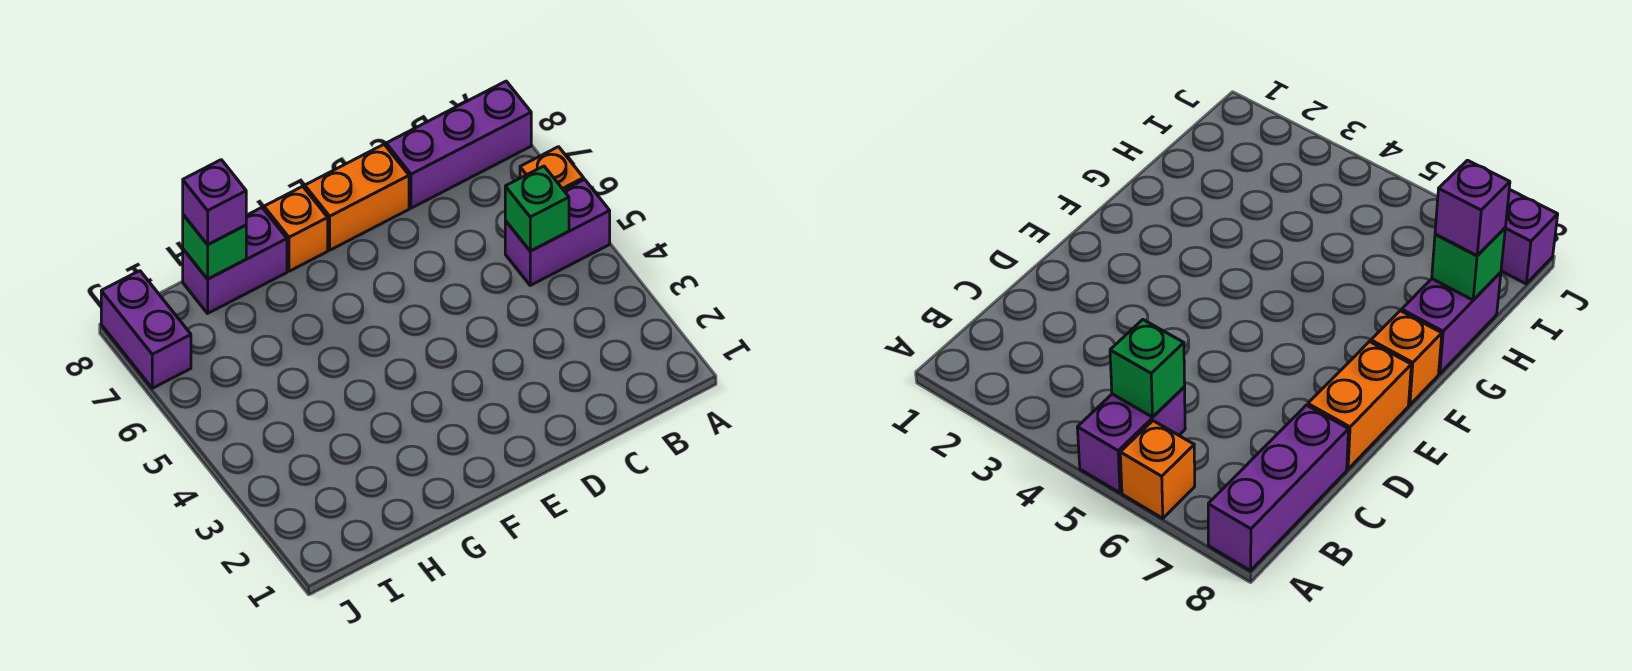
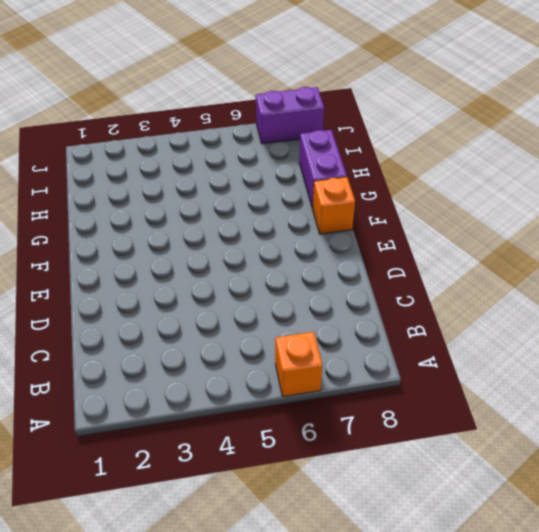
none -> purple brick A5:B5 level 1
none -> purple brick A8:C8 level 1

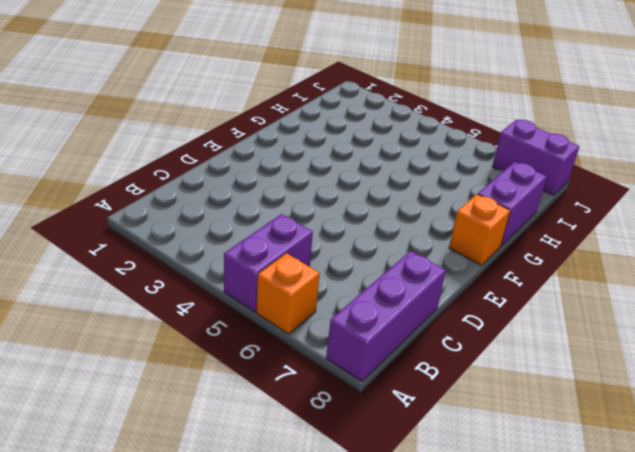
none -> orange brick D8:E8 level 1
none -> green brick B5 level 2

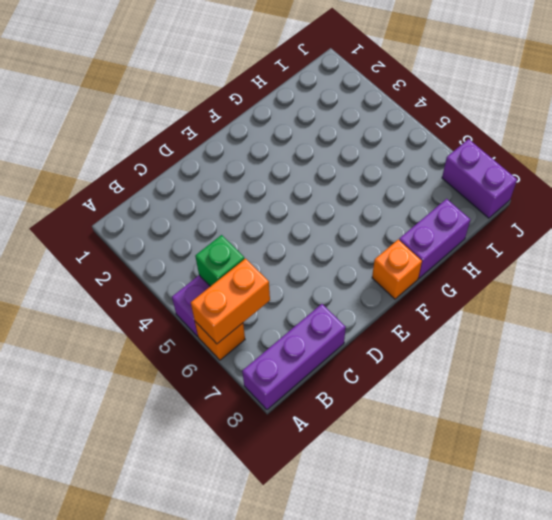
orange brick A6:B6 level 2 -> orange brick D8:E8 level 1
none -> green brick H8 level 2
none -> purple brick H8 level 3

